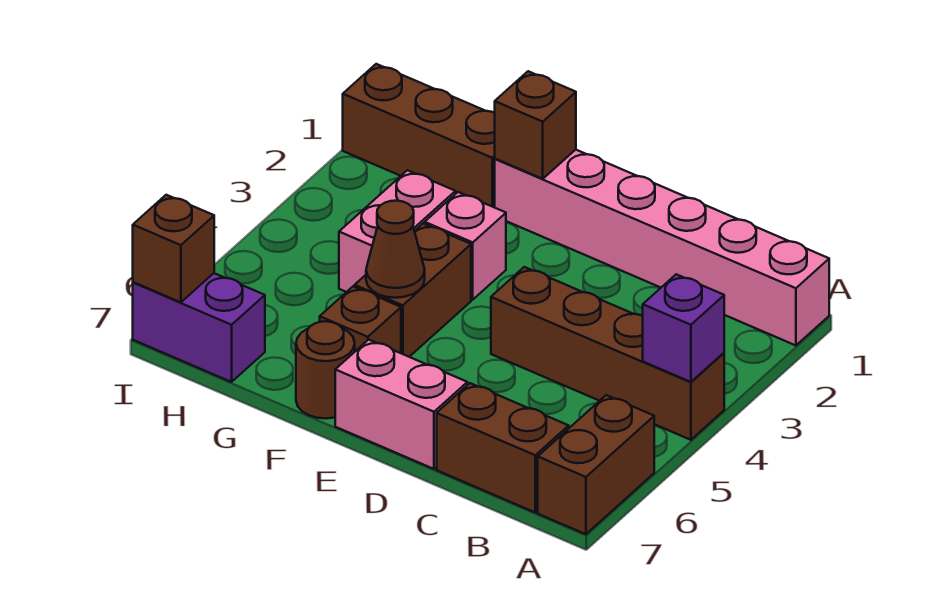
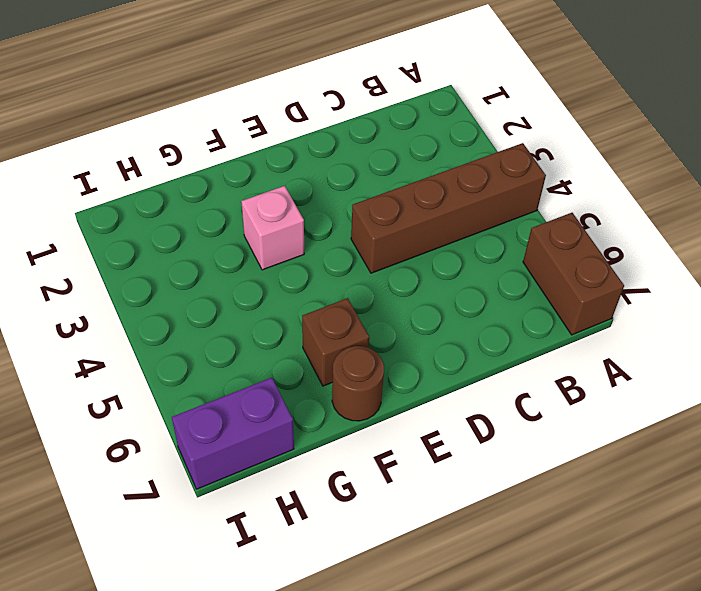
none -> pink brick A1:F1 level 1
none -> brown brick B7:C7 level 1
none -> pink brick D7:E7 level 1

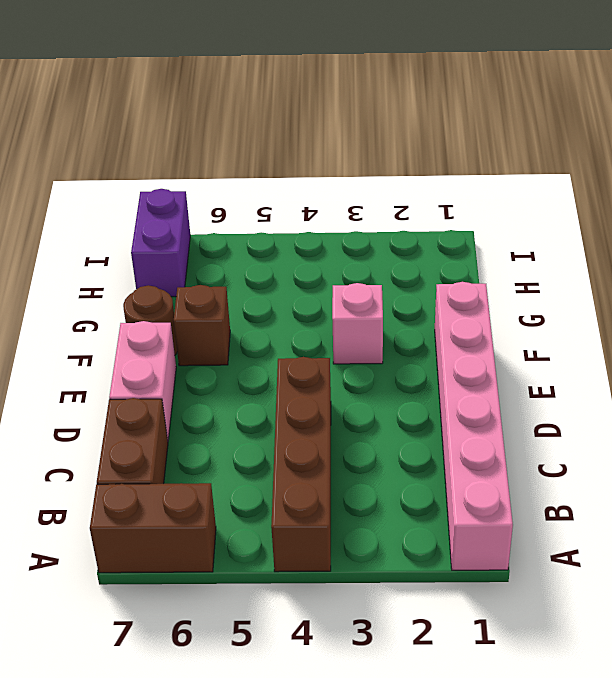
none -> brown brick F4:F5 level 1
none -> brown brick G1:I1 level 1
none -> pink brick G3:G4 level 1

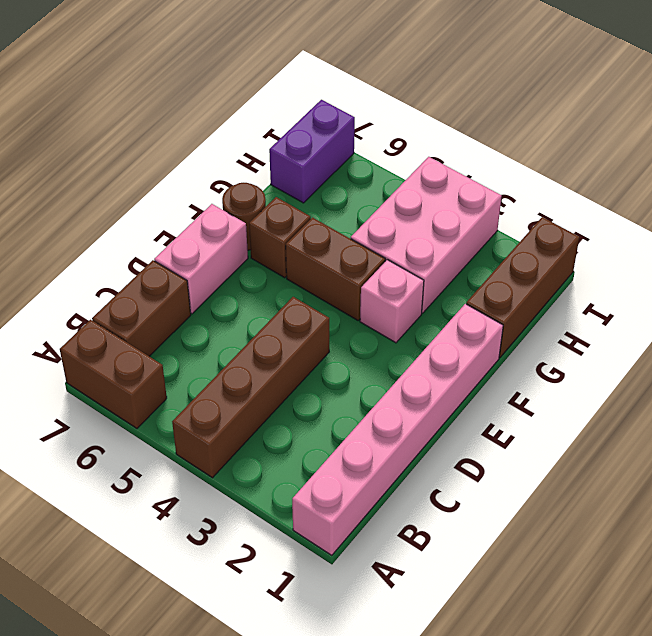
pink brick G3:I4 level 1 -> pink brick G3:G4 level 1
none -> purple brick A4 level 2
none -> brown brick F1 level 2
none -> brown cone F5 level 2

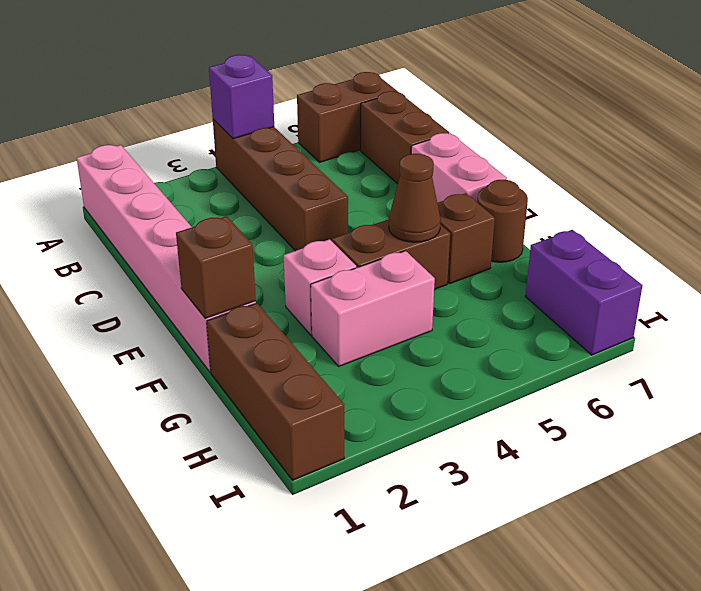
none -> brown brick I7 level 2

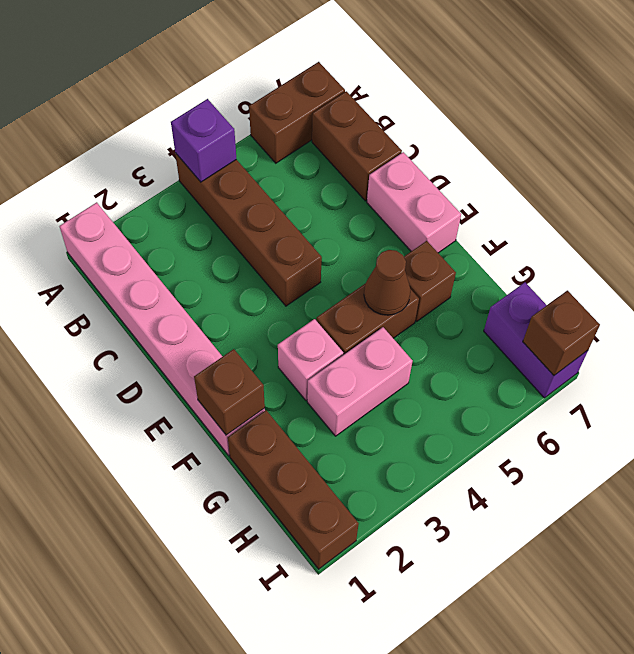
none -> brown round brick F7 level 1

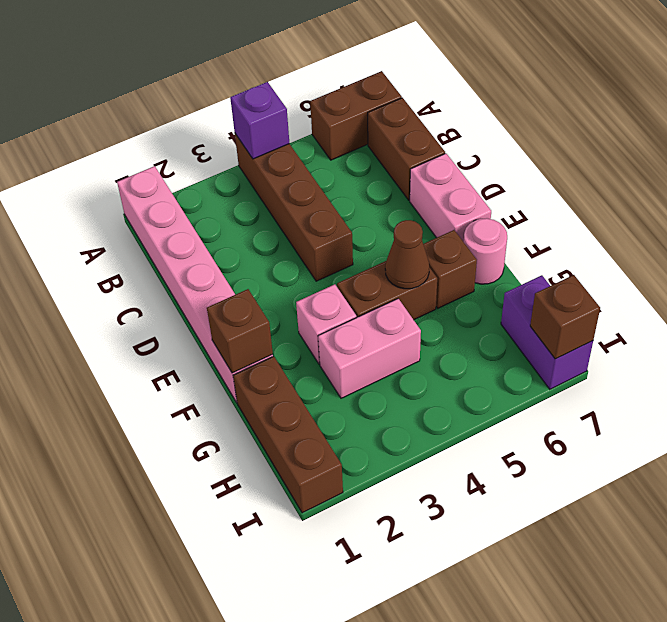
pink round brick F7 level 1 -> brown round brick F7 level 1

